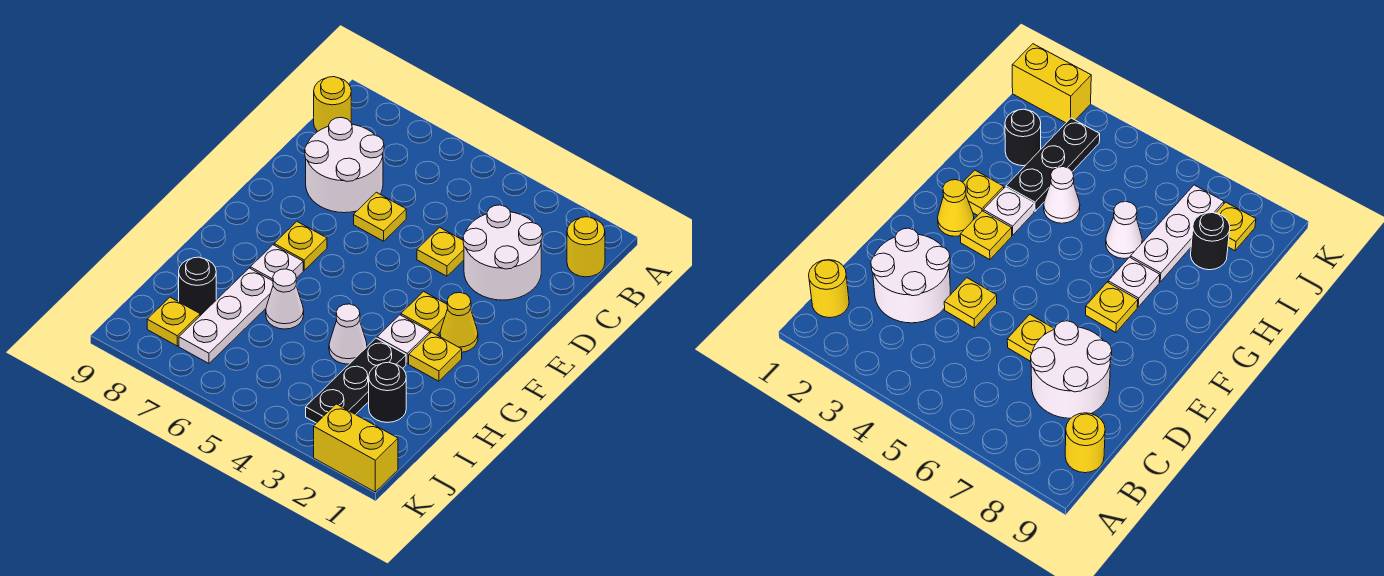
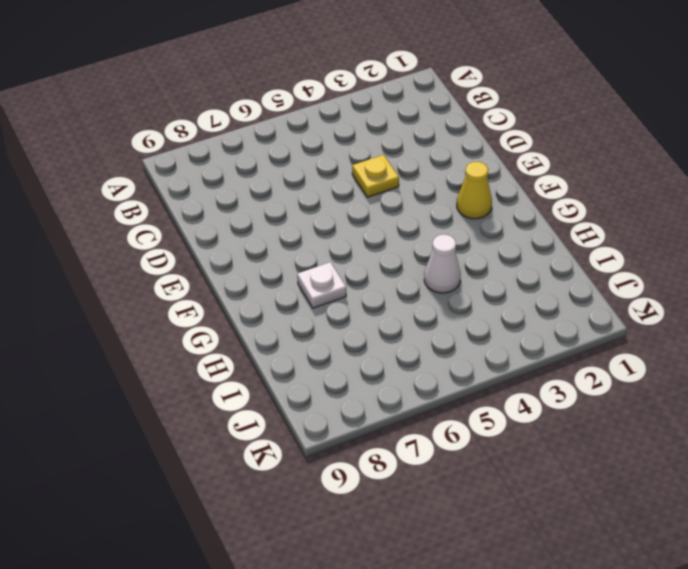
none -> yellow round brick B1 level 1
none -> yellow round brick B9 level 1
none -> white round brick C2:D3 level 1

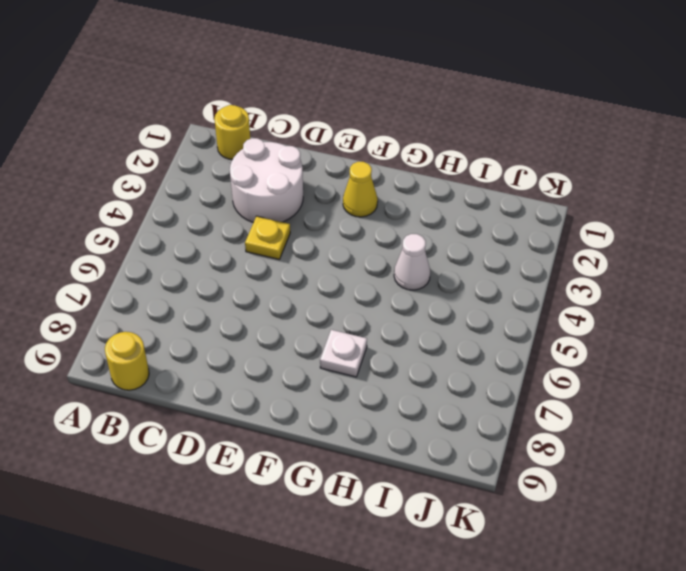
none -> white round brick C7:D8 level 1
none -> yellow plate D6 level 1
none -> yellow plate F3 level 1

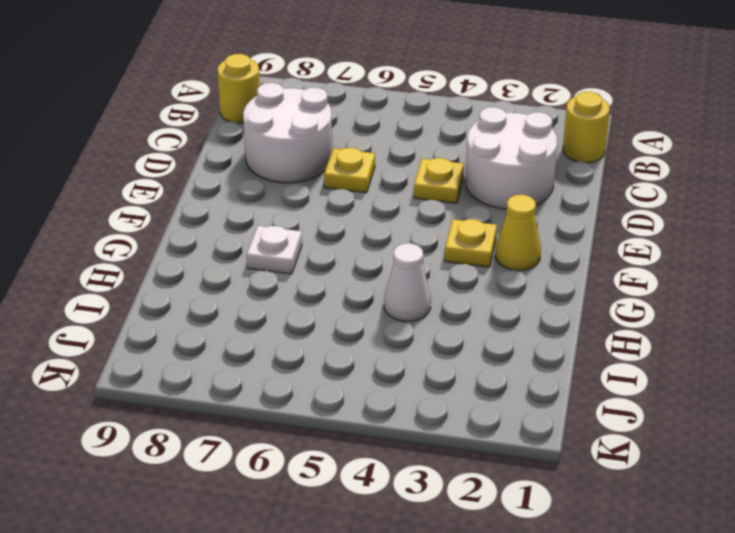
none -> yellow plate F7 level 1
none -> yellow plate G2 level 1
none -> white plate G3 level 1

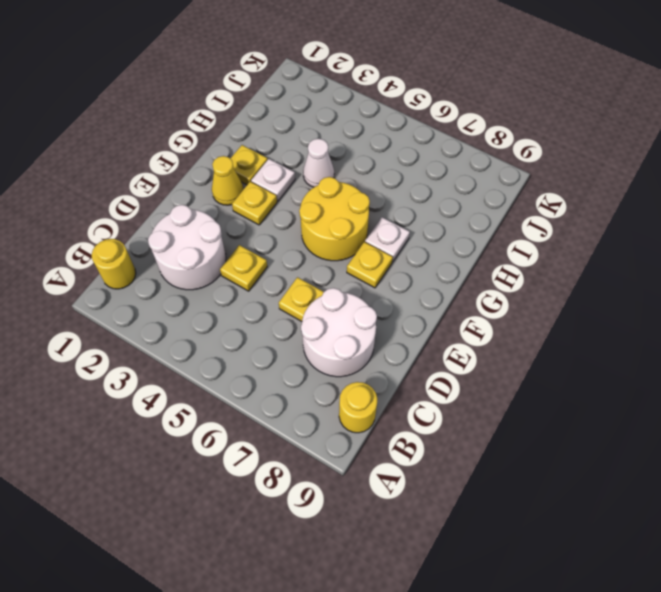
yellow round brick F5:G6 level 1 -> none
none -> black plate H3:J3 level 1
none -> white cone H6 level 1
none -> white plate H7:J7 level 1

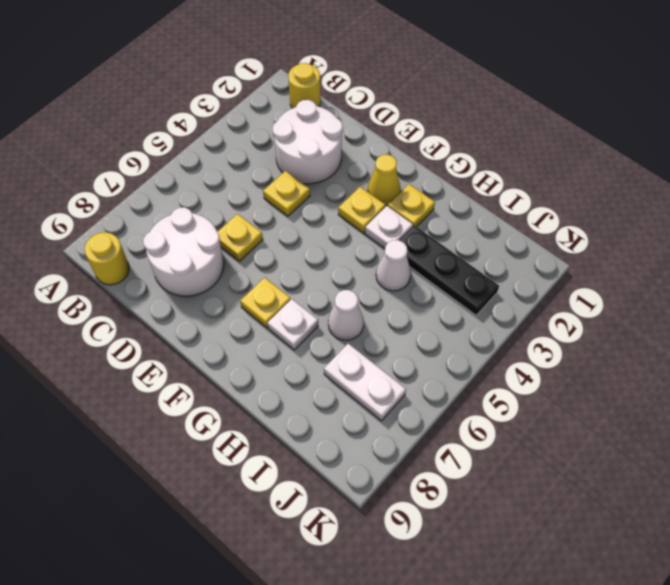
white plate I7:J7 level 1 -> white plate H7:J7 level 1
none -> black round brick I2 level 1
none -> black round brick I8 level 1
none -> yellow plate J8 level 1

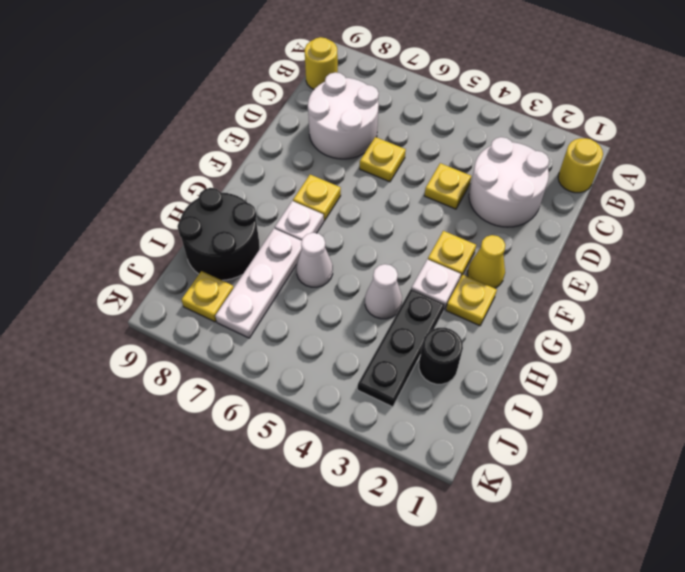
black round brick H8:I9 level 1 -> black round brick I8 level 1
none -> yellow brick K1:K2 level 1

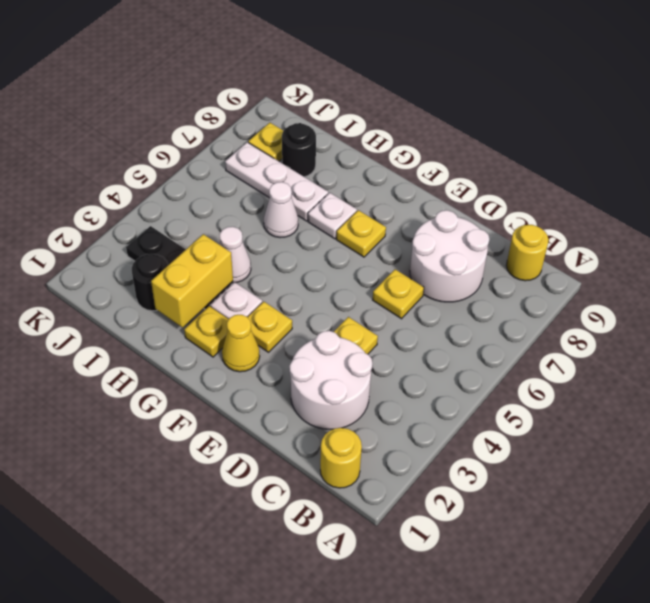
yellow brick H2:H3 level 2 -> yellow brick K1:K2 level 1

